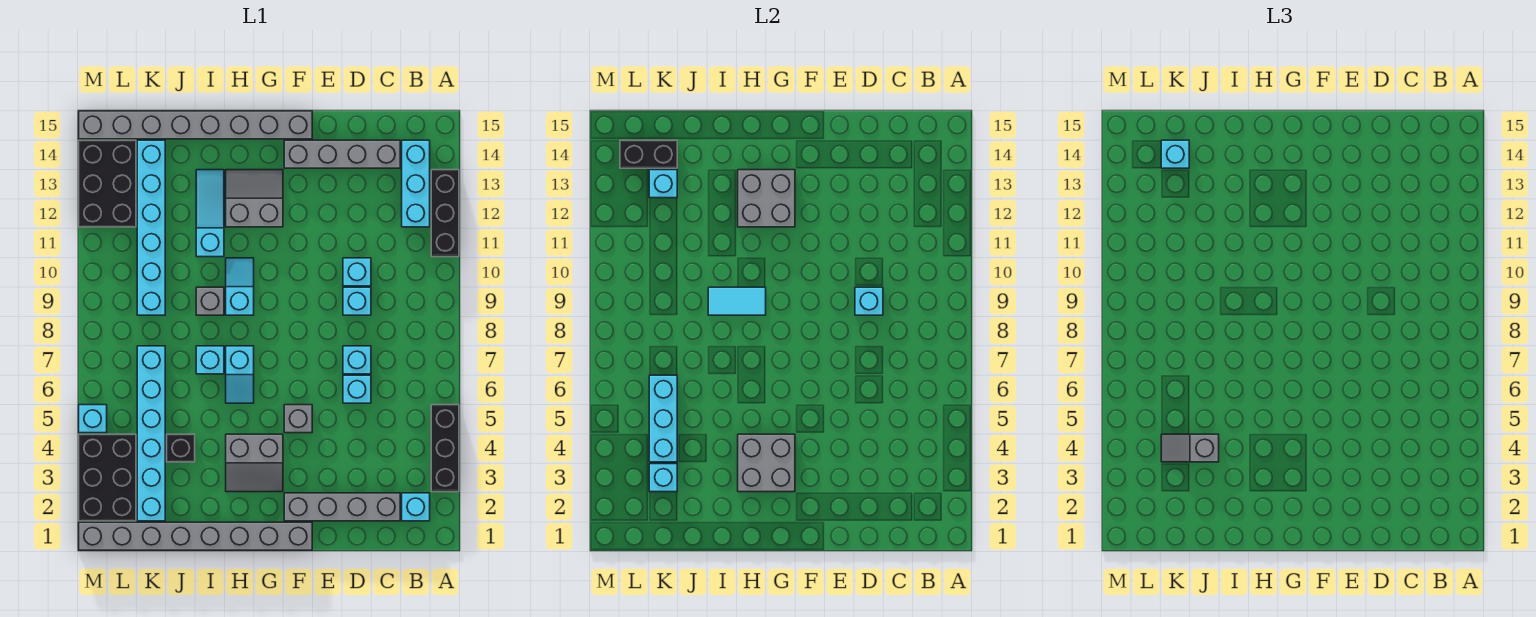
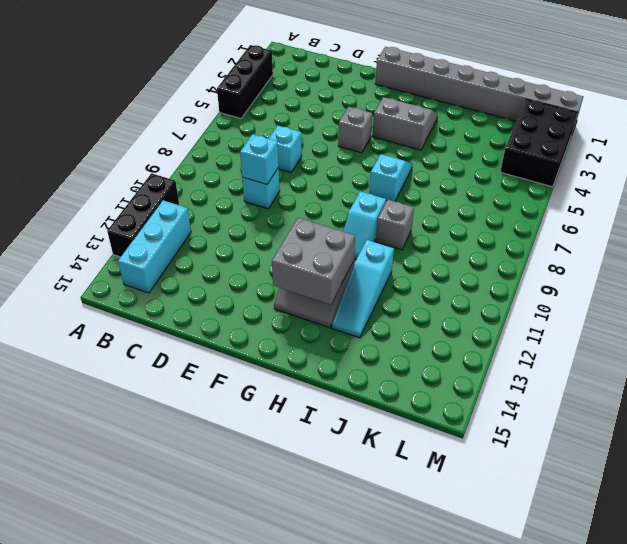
none -> cyan brick B2 level 1
none -> grey brick C2:F2 level 1
none -> grey brick C14:F14 level 1
none -> cyan brick D6 level 1

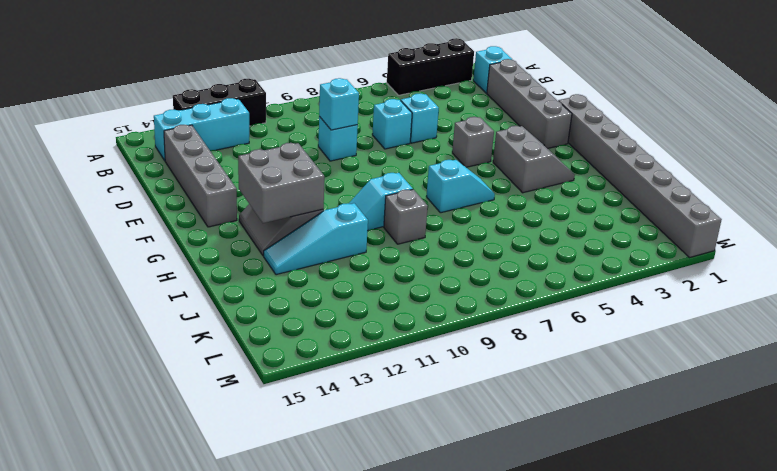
none -> cyan brick D10 level 1
none -> grey brick F15:M15 level 1
none -> cyan brick I7 level 1
none -> black brick J4 level 1

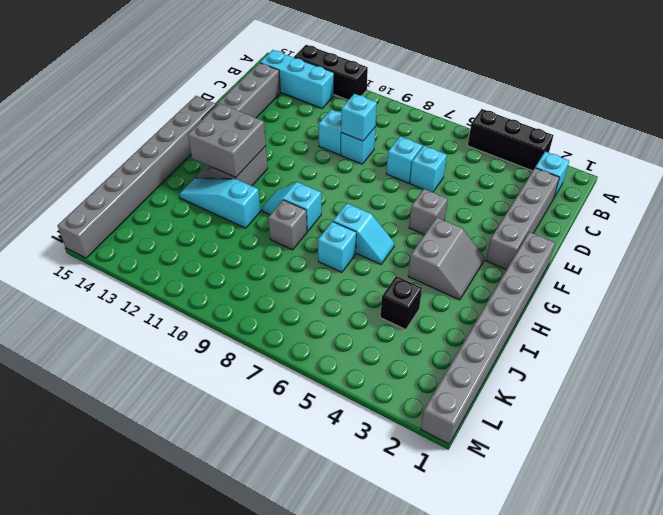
none -> cyan brick K2:K7 level 1
none -> cyan brick K9:K14 level 1
none -> black brick L2:M4 level 1
none -> black brick L12:M14 level 1

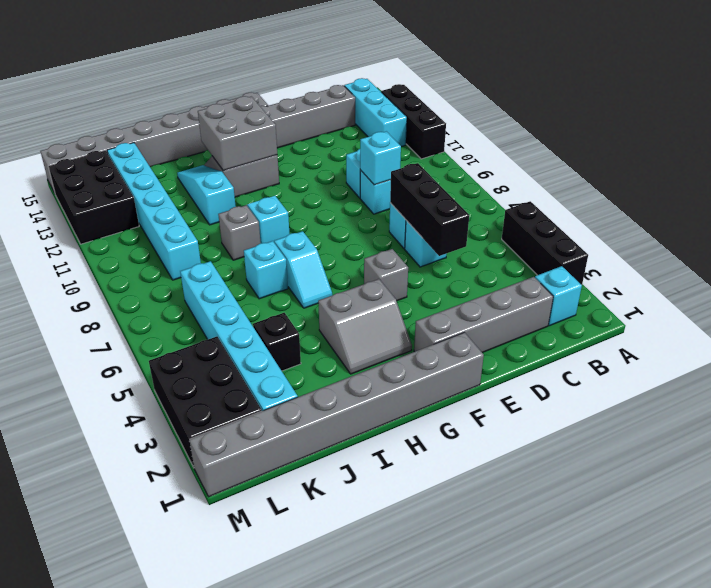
black brick D5:D7 level 2 -> none
none -> cyan brick M5 level 1
none -> grey brick G3:H4 level 2
none -> cyan tile H9:I9 level 2
none -> cyan brick K3 level 2

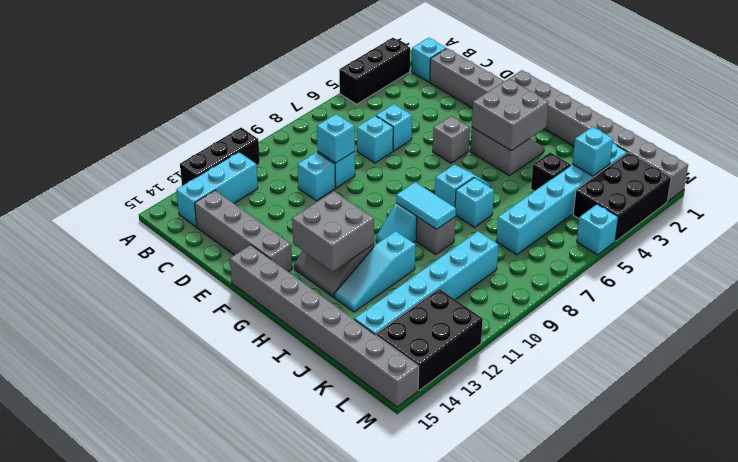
none -> cyan brick K4:K6 level 2
none -> cyan brick K13 level 2
none -> black brick K14:L14 level 2
none -> grey slope J4:K4 level 3 top J

